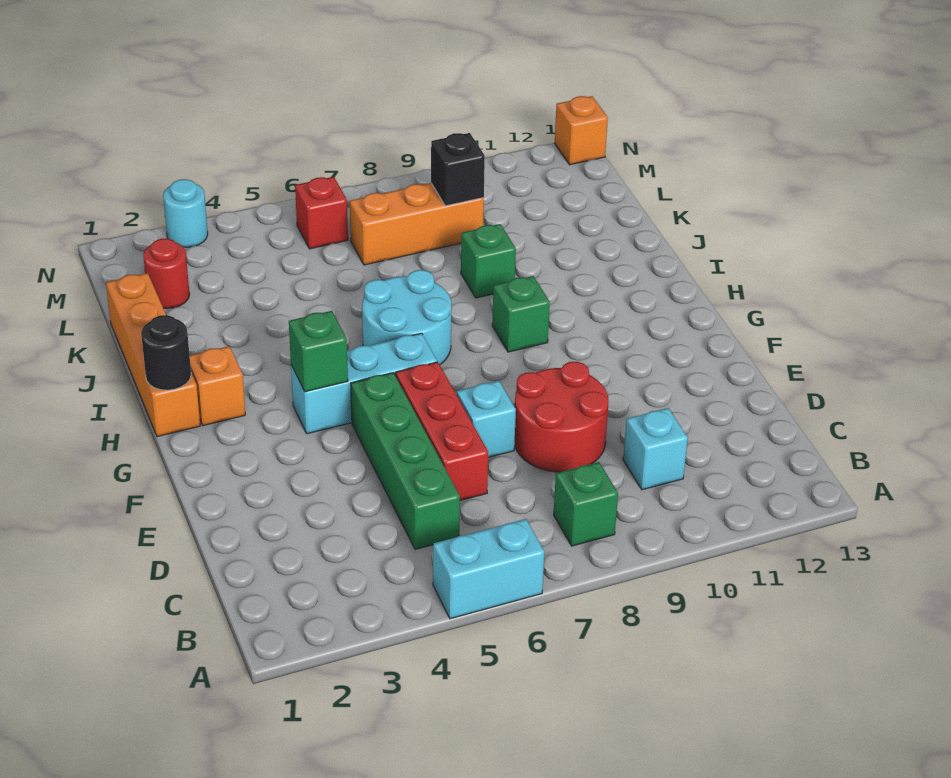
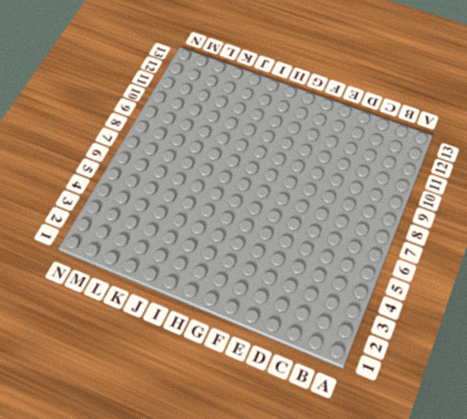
none -> cyan brick A5:A6 level 1
none -> green brick B8 level 1
none -> green brick C5:F5 level 1

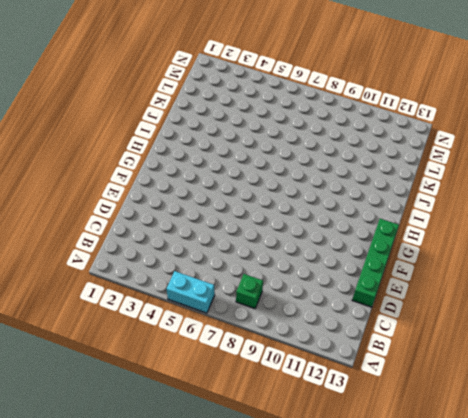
green brick D13:G13 level 1 -> green brick C5:F5 level 1
none -> cyan brick C10 level 1
none -> red brick D6:F6 level 1
none -> red round brick D8:E9 level 1

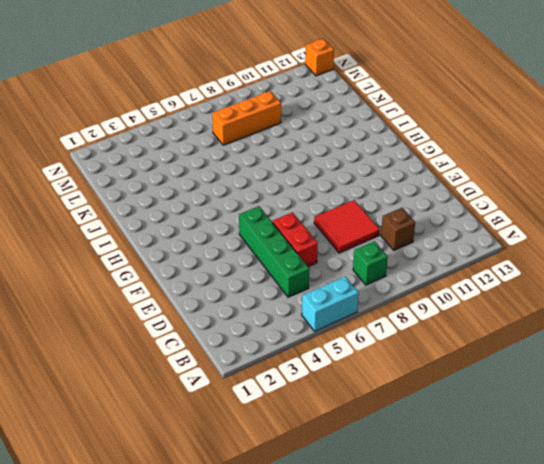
brown brick C10 level 1 -> cyan brick C10 level 1
red brick D6:E6 level 1 -> red brick D6:F6 level 1
red tile D8:E9 level 1 -> red round brick D8:E9 level 1
none -> cyan brick E7 level 1
none -> cyan brick G4:G6 level 1
none -> orange brick H1:K1 level 1

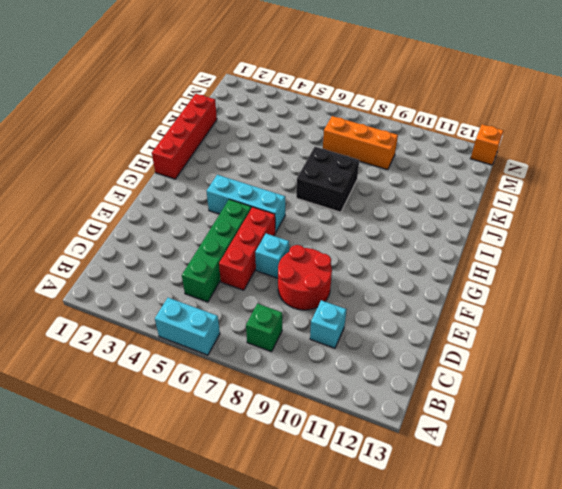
red brick H1:K1 level 1 -> orange brick H1:K1 level 1
black brick I7:J8 level 1 -> cyan round brick H6:I7 level 1
none -> orange brick H2 level 1
none -> green brick H9 level 1
none -> green brick J9 level 1

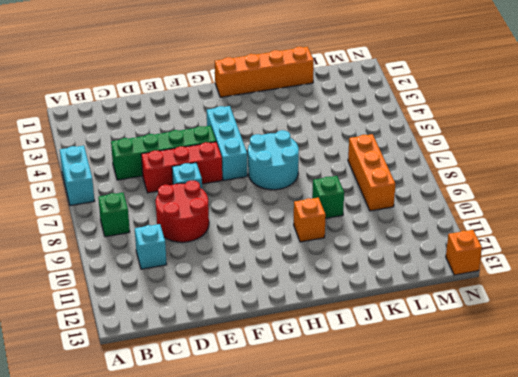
orange brick I10 level 1 -> orange brick H2 level 1
none -> green brick H9 level 1
none -> red round brick L2 level 1
none -> red brick M6 level 1

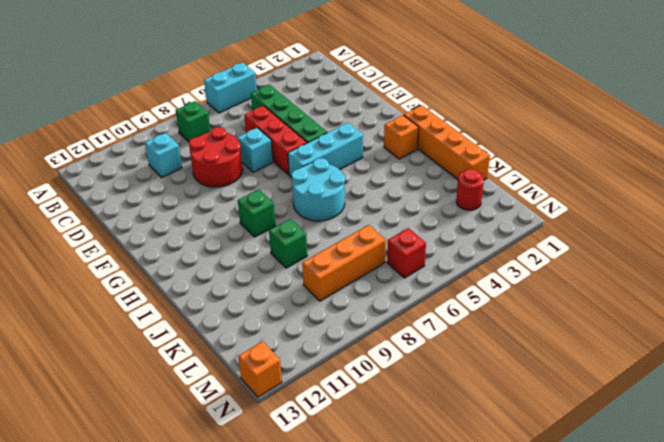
none -> cyan round brick N3 level 1
none -> green brick G4 level 2
none -> black round brick H1 level 2

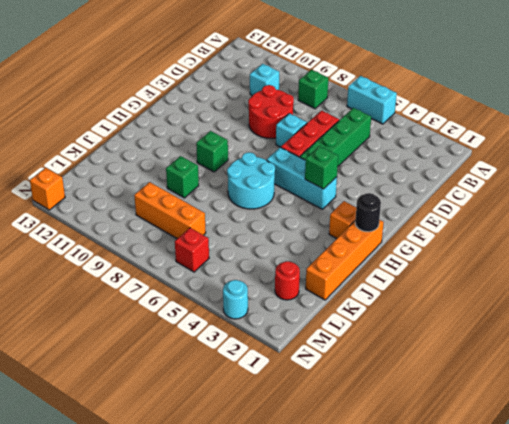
none -> black brick L9 level 2

